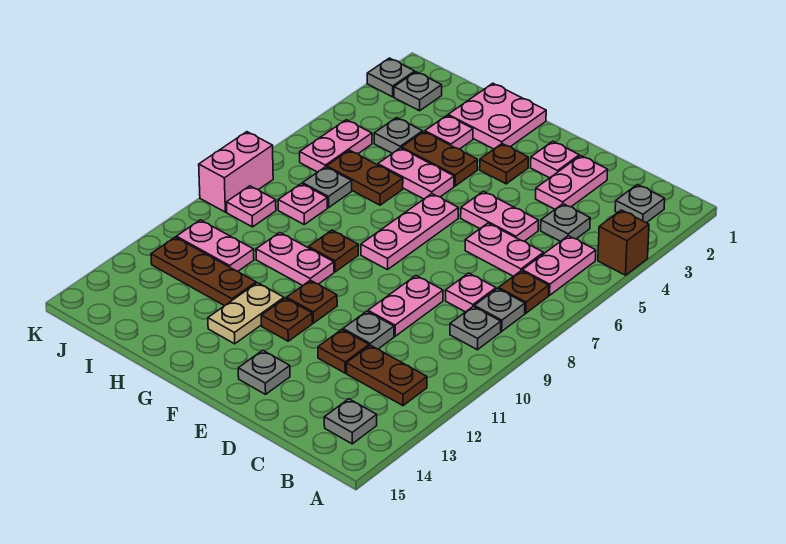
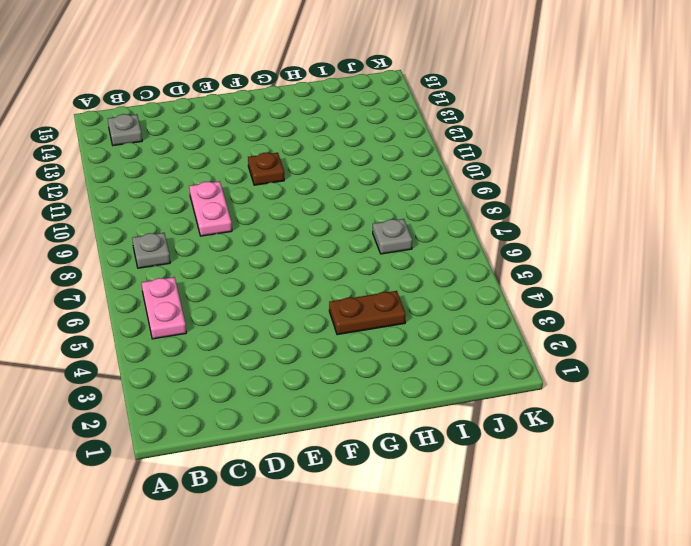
none -> brown brick A4 level 1
none -> grey plate B2 level 1
none -> brown plate B7 level 1
none -> grey plate B9 level 1

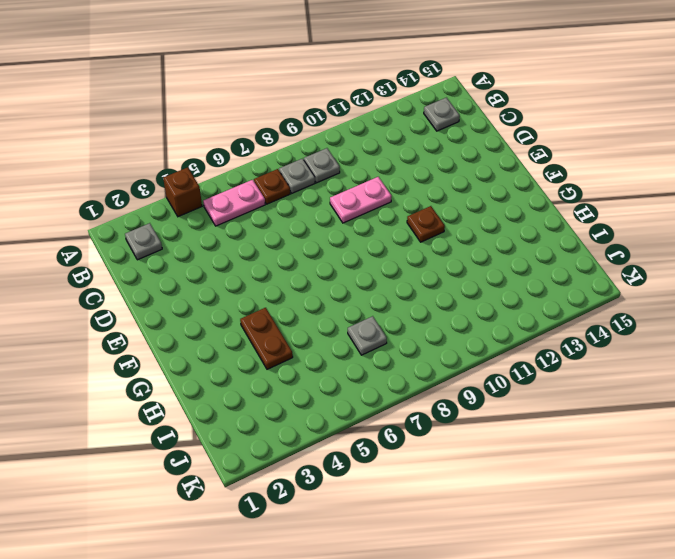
none -> brown plate B12:C12 level 1
none -> grey plate C4 level 1
none -> pink plate C6:D6 level 1
none -> pink plate C8 level 1

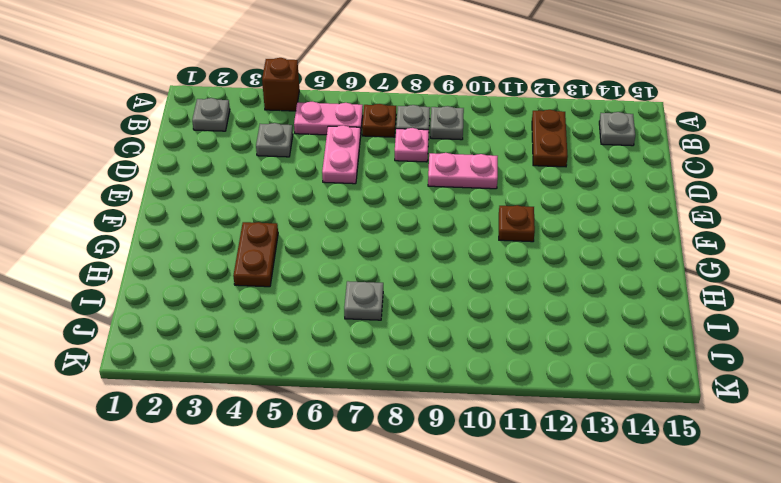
none -> pink plate D2:D3 level 1
none -> pink plate D5:E5 level 1
none -> grey plate D11 level 1
none -> brown plate D12 level 1

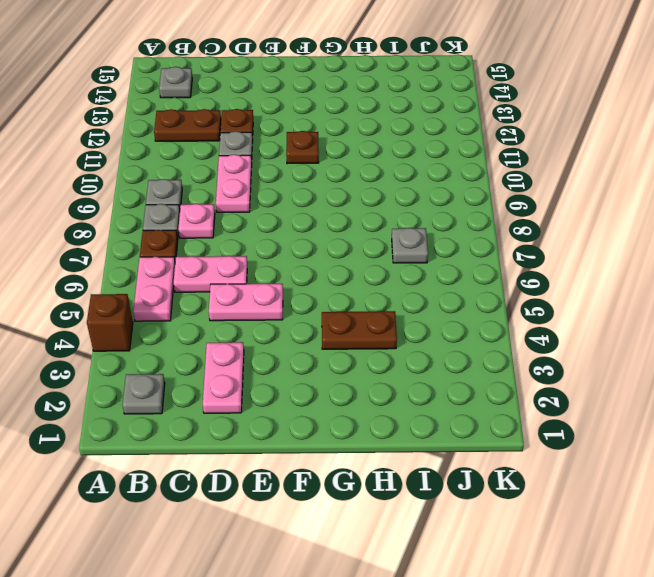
none -> grey plate C4 level 1
none -> pink plate E2 level 1
none -> grey plate E14 level 1
none -> brown plate F3 level 1

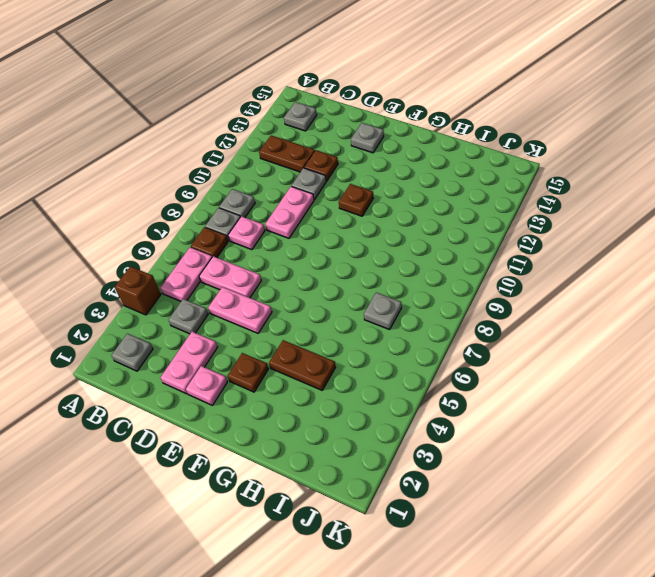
none -> pink plate F6:F8 level 1
none -> brown plate F12 level 1
none -> pink plate G1:H2 level 1
none -> pink plate G5:H5 level 1

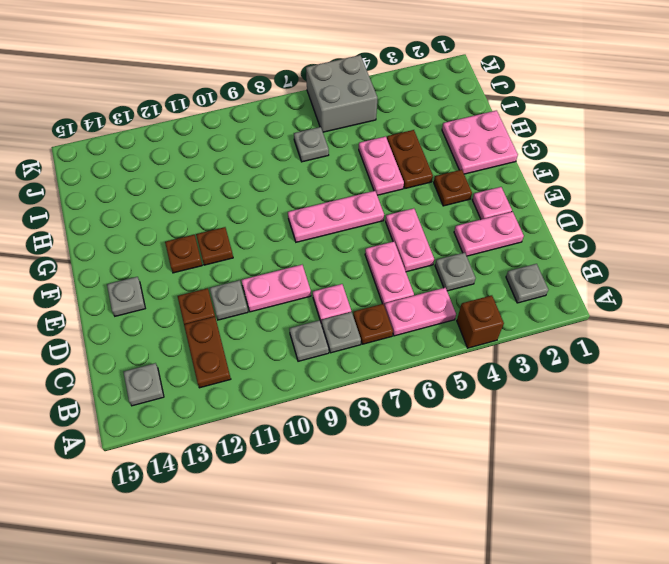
grey brick J5:K6 level 1 -> pink plate J5:J6 level 1
none -> brown plate G9 level 1
none -> pink plate G10:H10 level 1
none -> tan plate G12:G13 level 1
none -> pink plate H3 level 1

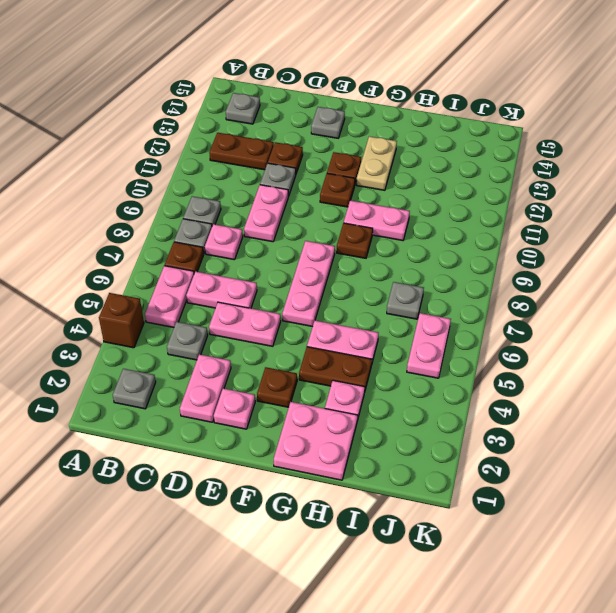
none -> brown plate H6:I6 level 1
none -> brown plate H12:J12 level 1
none -> grey plate I4 level 1
none -> pink plate I8 level 1

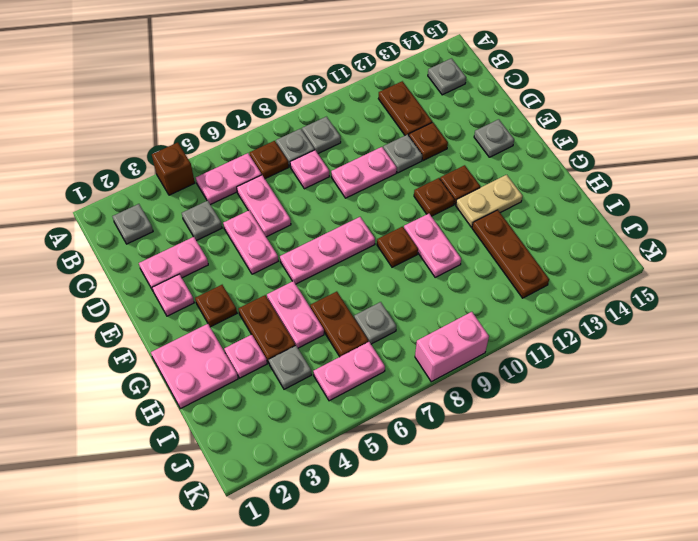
none -> pink plate I8 level 1
none -> pink plate I11:J11 level 1
none -> grey plate J2 level 1
none -> pink plate J9 level 1

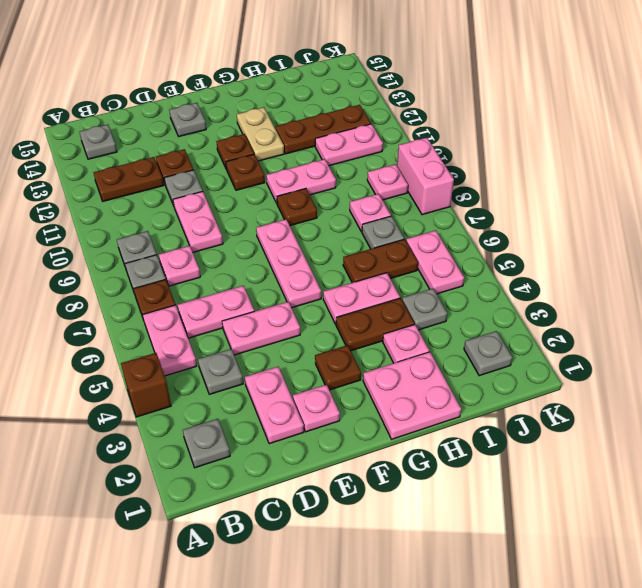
none -> grey plate K2 level 1

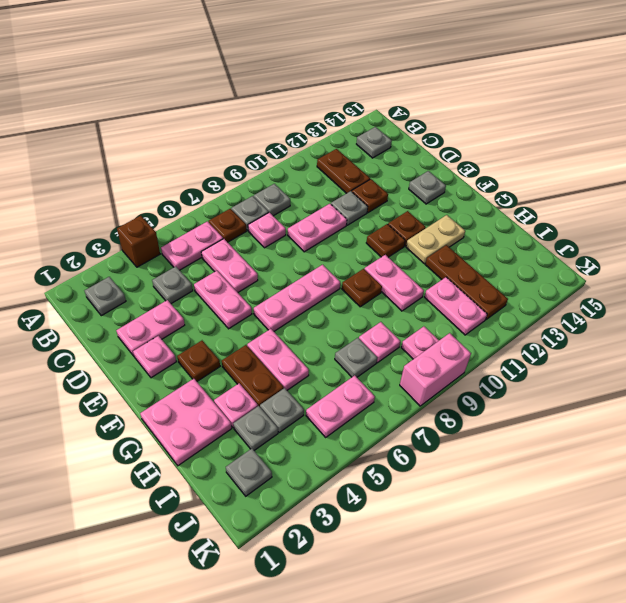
grey plate I3 level 1 -> grey plate K2 level 1
none -> brown plate H6:I6 level 1

